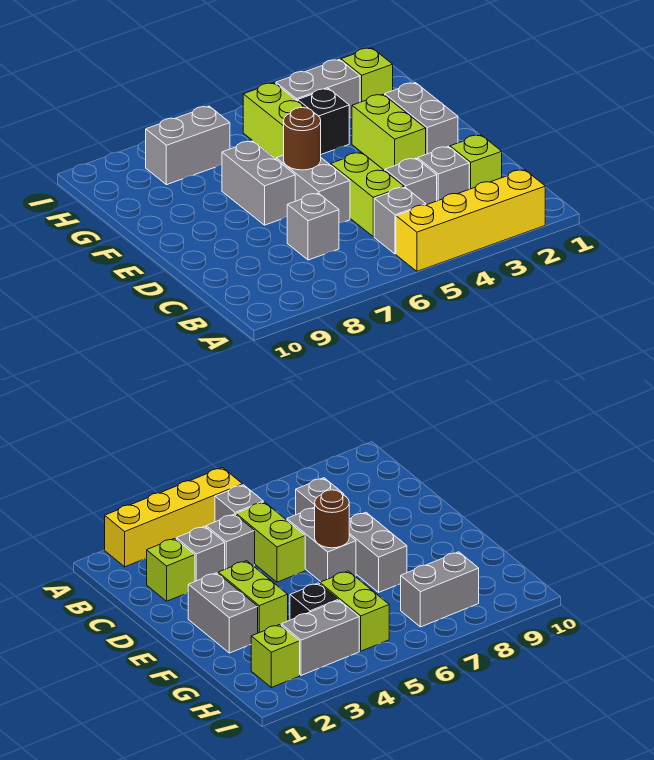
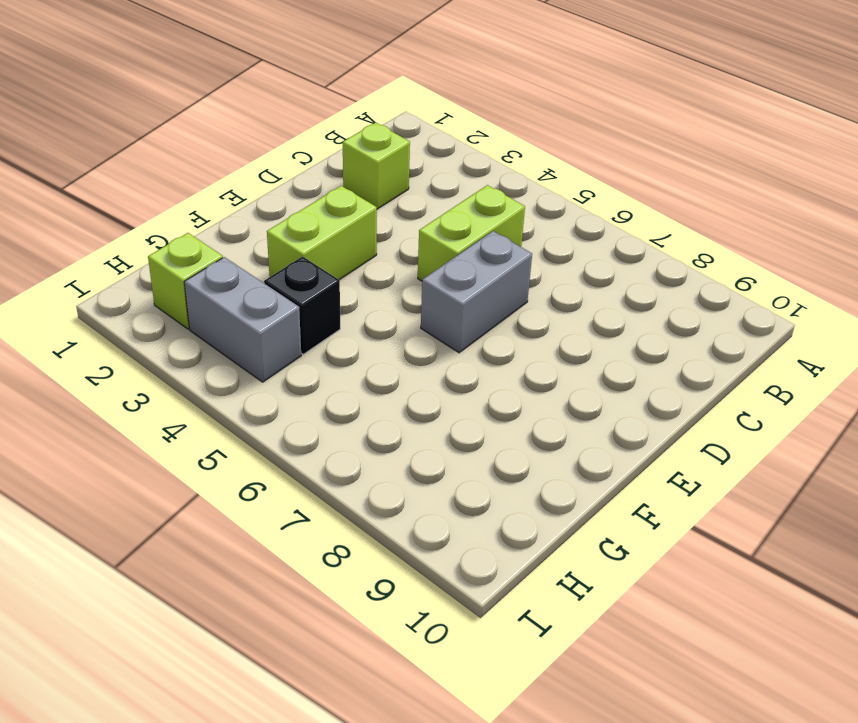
none -> yellow brick A2:A5 level 1
none -> grey brick B5 level 1
none -> grey brick C3 level 1

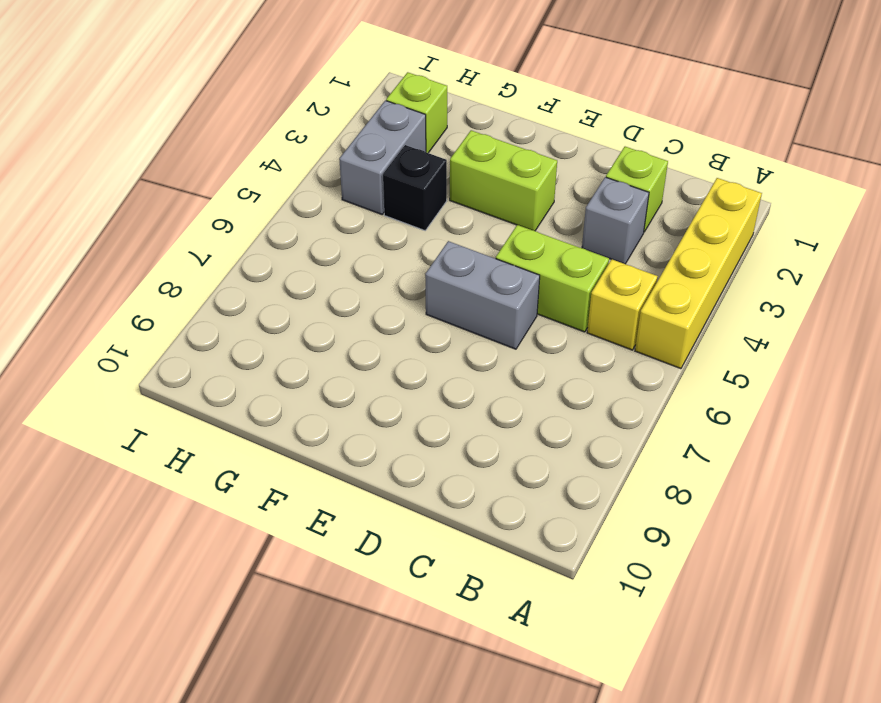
yellow brick B5 level 1 -> grey brick B5 level 1
none -> grey brick C4 level 1
none -> grey brick C7 level 1
none -> grey brick E2:F2 level 1

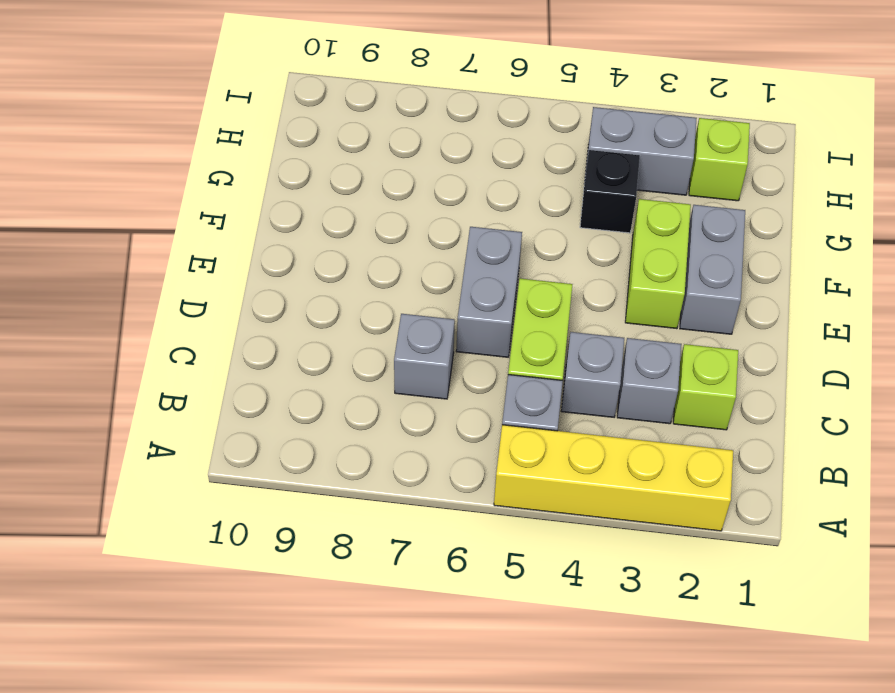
none -> grey brick E7:F7 level 1
none -> lime brick G5:H5 level 1
none -> grey brick H7:H8 level 1

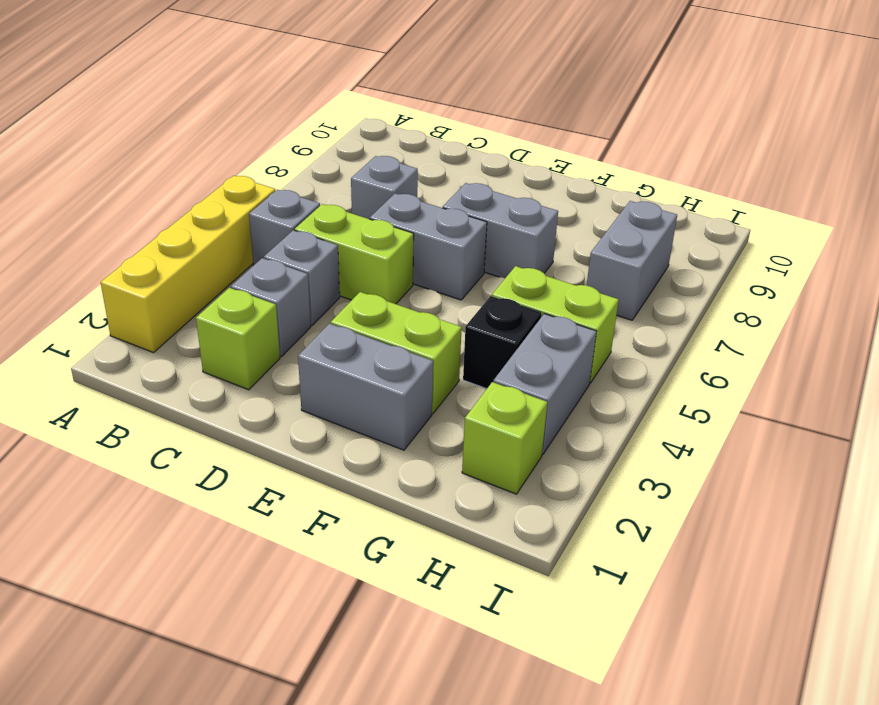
none -> brown round brick E6 level 2

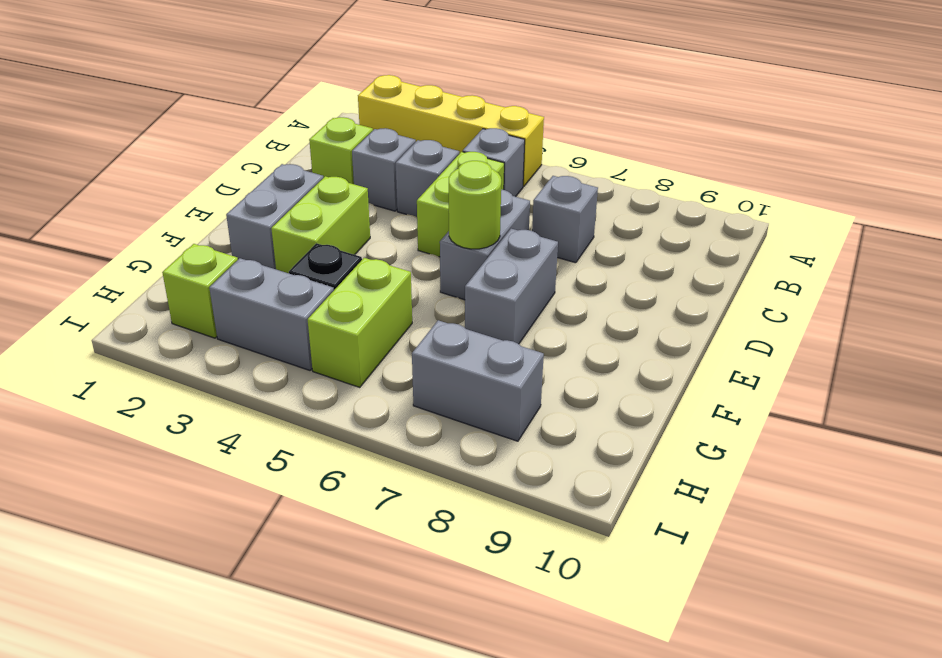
lime round brick E6 level 2 -> brown round brick E6 level 2

